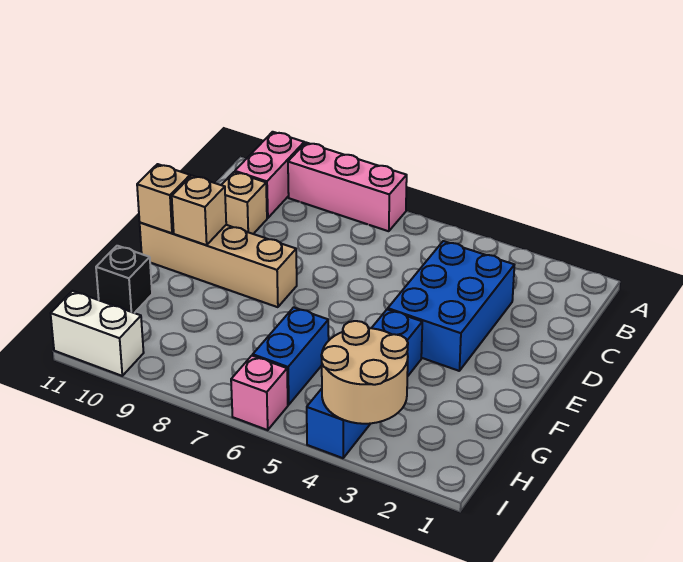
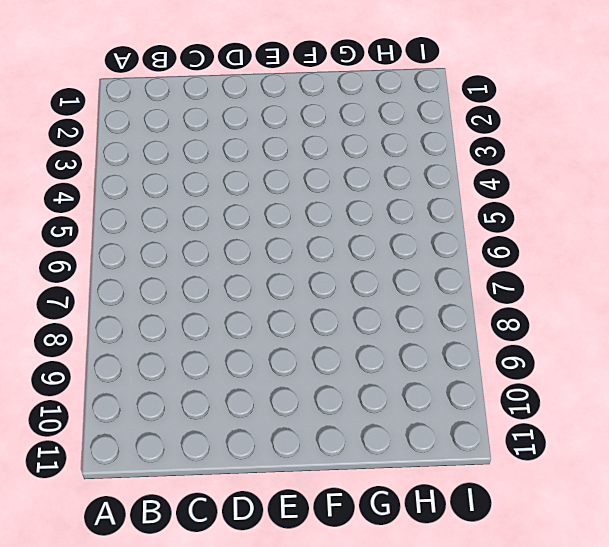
none -> pink brick A7:A9 level 1
none -> pink brick A10:B10 level 1
none -> blue brick C3:E4 level 1

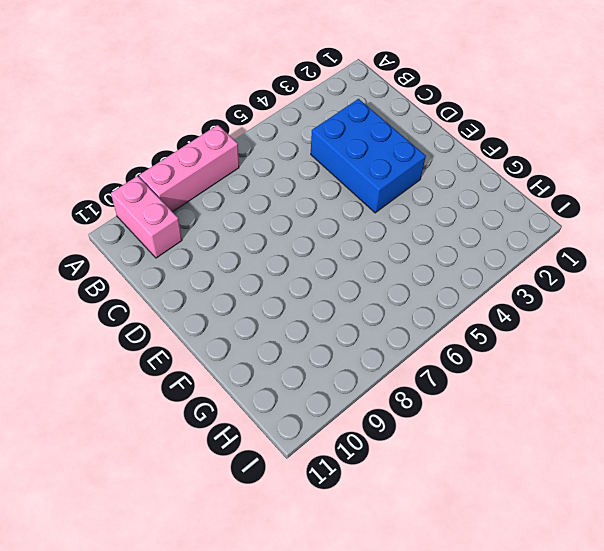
none -> tan brick C10 level 1
none -> tan brick E8:E11 level 1
none -> blue brick F4:I4 level 1

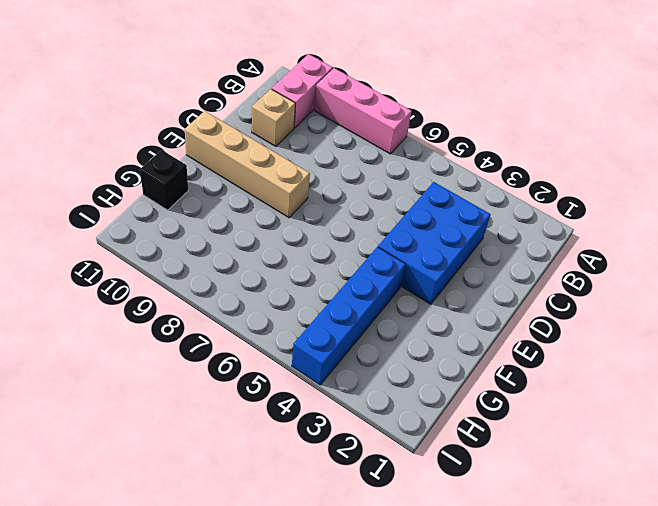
none -> blue brick G6:H6 level 1
none -> pink brick I6 level 1
none -> white brick I10:I11 level 1

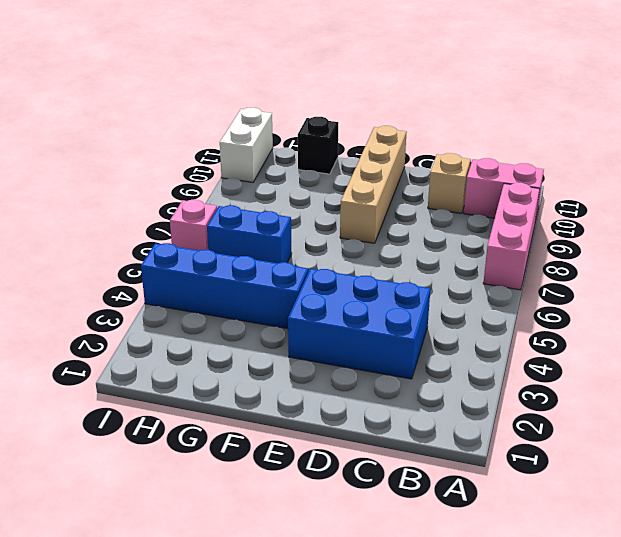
none -> tan brick E10 level 2
none -> tan brick E11 level 2
none -> tan round brick H3:I4 level 2

